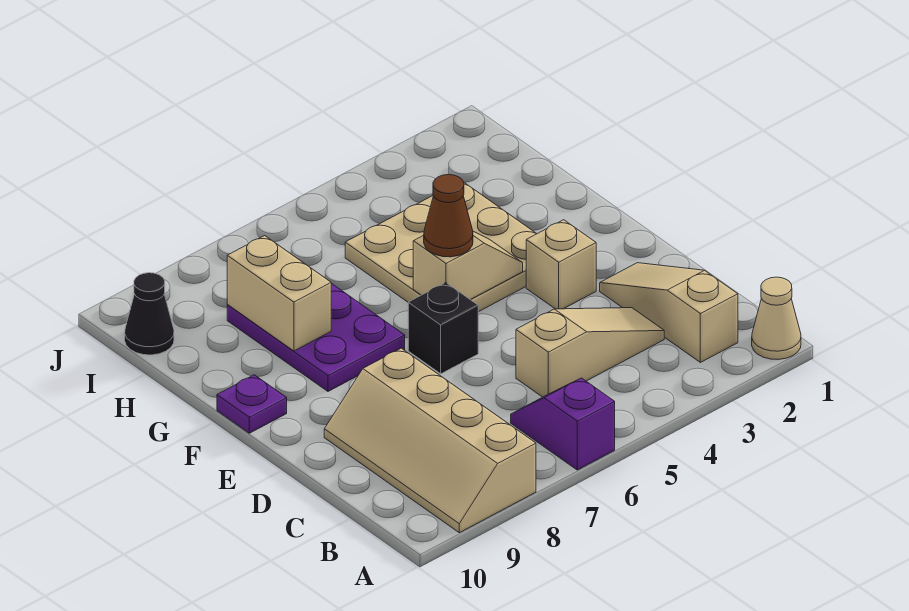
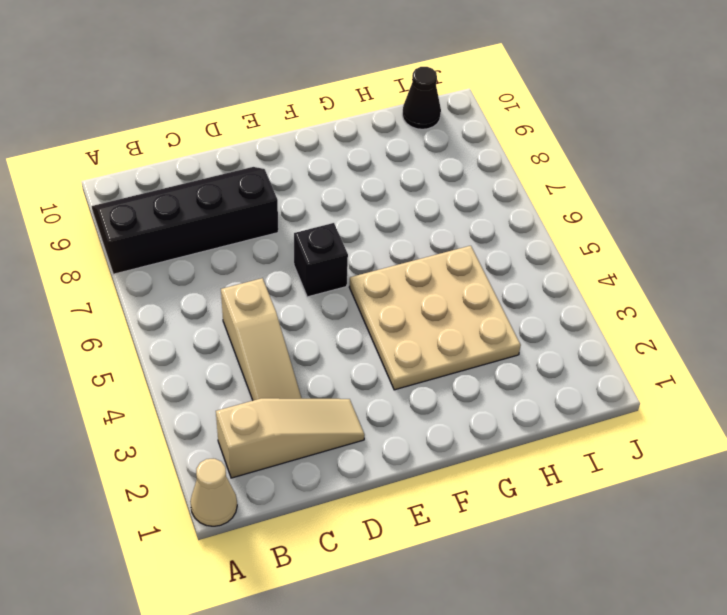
black slope A8:D9 level 1 top 8 -> tan slope A8:D9 level 1 top 8
none -> purple slope A6:B6 level 1 top A
none -> tan brick E3 level 1
none -> purple plate F7:H8 level 1

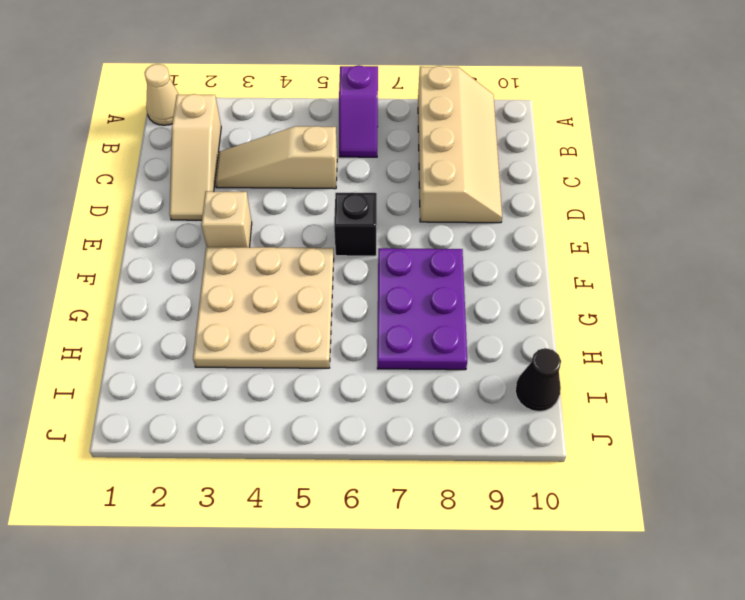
none -> purple plate F10 level 1
none -> tan slope F4:F5 level 2 top 5
none -> tan brick G8:H8 level 2

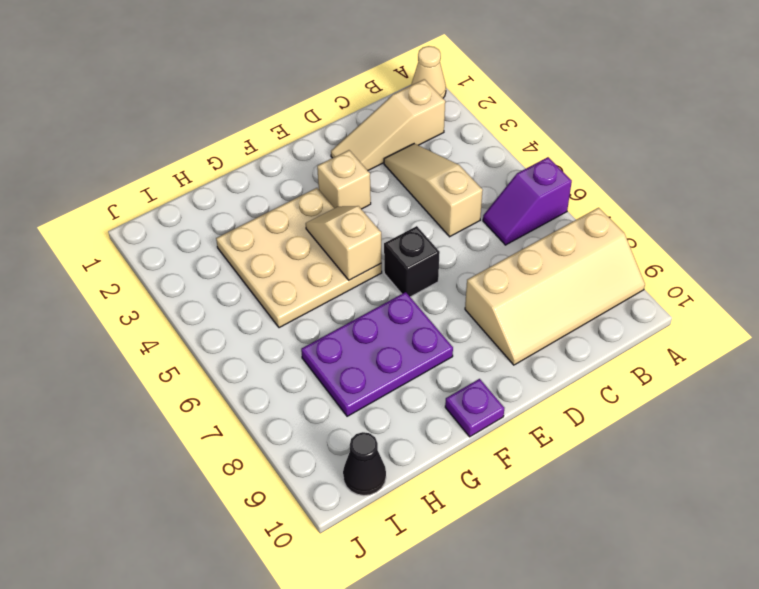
none -> tan brick G8:H8 level 2
none -> brown cone F5 level 3

